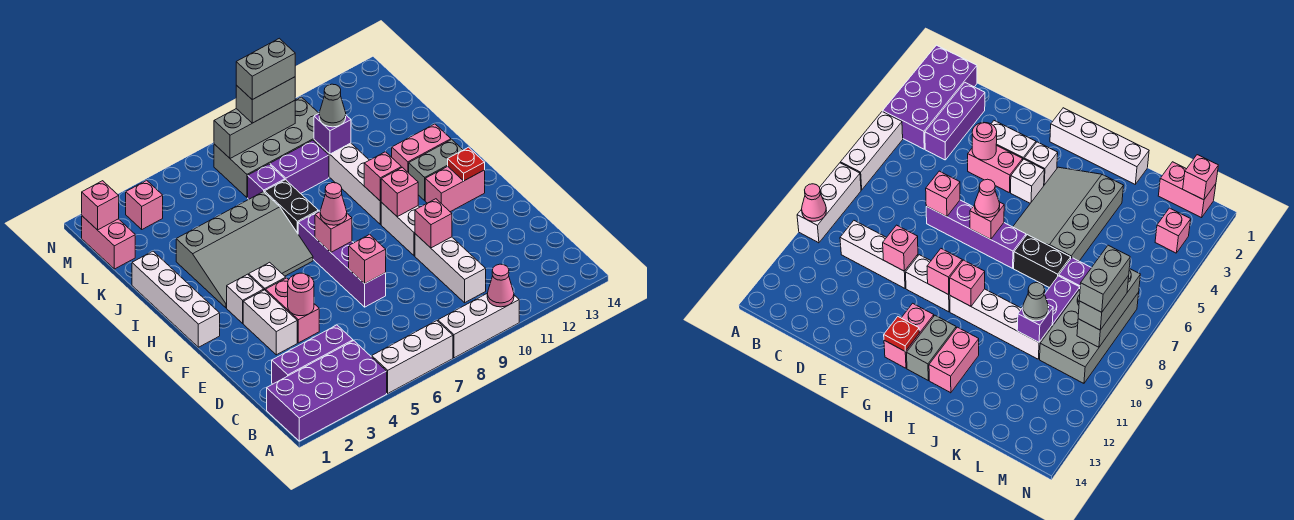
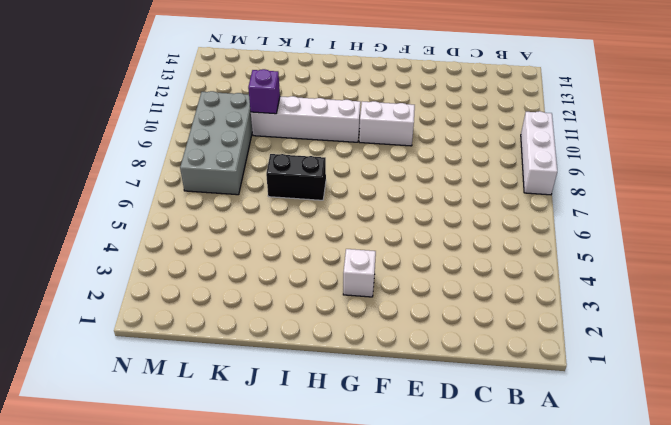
none -> purple brick A1:B4 level 1
none -> white brick A5:A7 level 1
none -> purple brick C2:C4 level 1
none -> white brick C10:E10 level 1

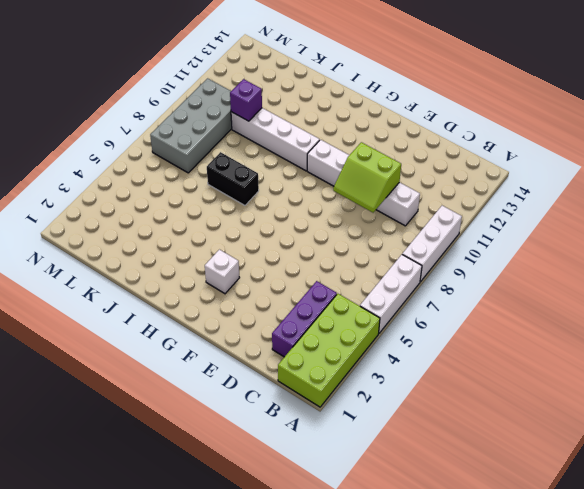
lime brick A1:B4 level 1 -> purple brick A1:B4 level 1
lime slope D9:E10 level 2 top 10 -> pink brick E10 level 2
none -> white brick E3:F3 level 1
none -> pink brick E4:F4 level 1
none -> purple brick E7:H7 level 1
none -> white brick G1:J1 level 1

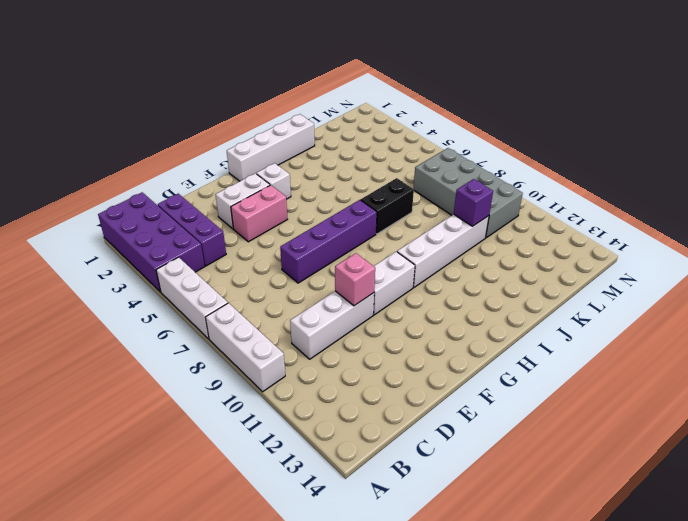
none -> white brick G4 level 1
none -> pink brick G12:G13 level 1
none -> grey slope H3:J6 level 1 top J
none -> grey brick H12:H13 level 1

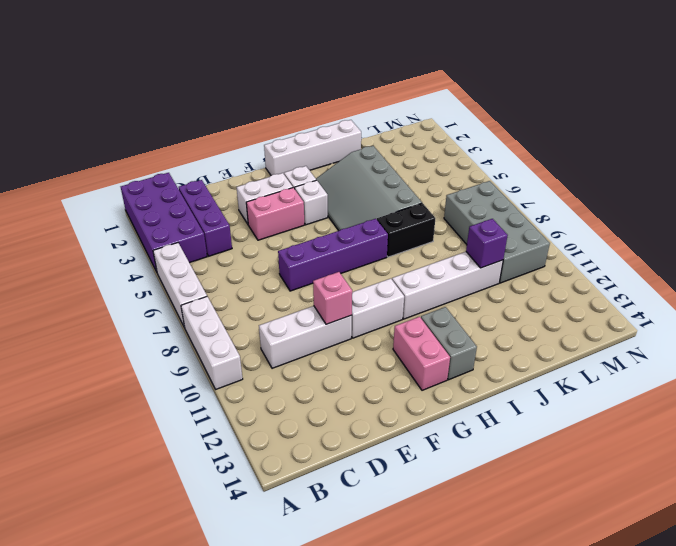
none -> pink brick I12:I13 level 1
none -> purple brick K7 level 1
none -> purple brick K8:K9 level 1
none -> pink brick L1:M1 level 1

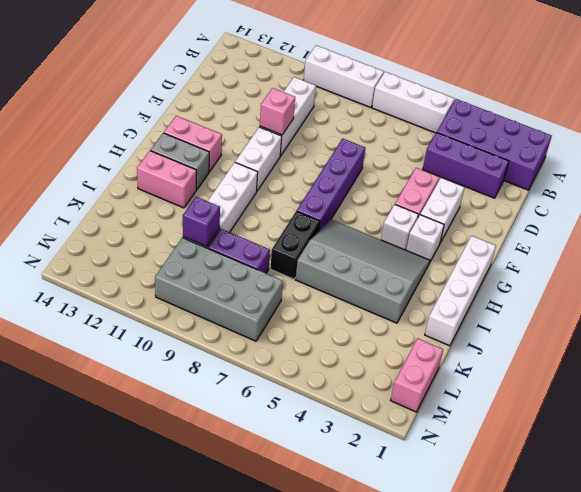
none -> purple brick K7 level 1
none -> pink brick M3 level 1
none -> pink cone A10 level 2
none -> pink round brick E4 level 2

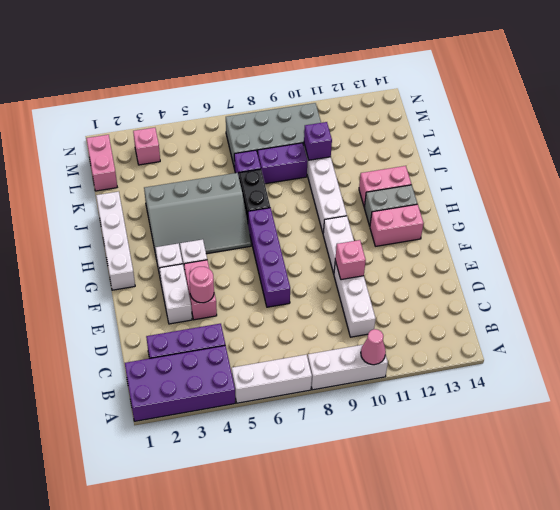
none -> pink brick E7 level 2
none -> pink brick G7 level 2
none -> pink brick G10 level 2
none -> red plate G13 level 2

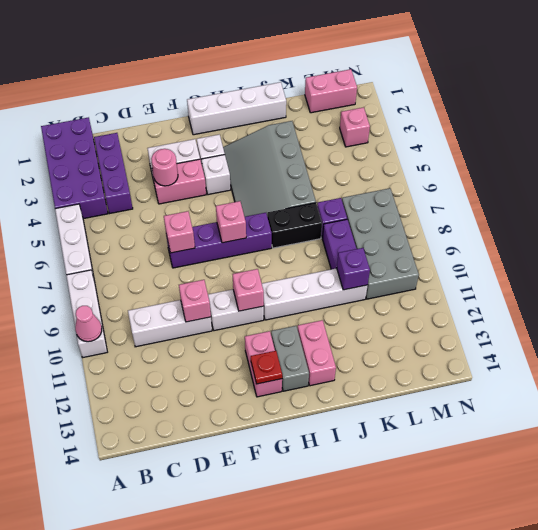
none -> pink brick H10 level 2
none -> pink brick M1 level 2
none -> grey brick M7:M9 level 2
none -> pink cone G7 level 3

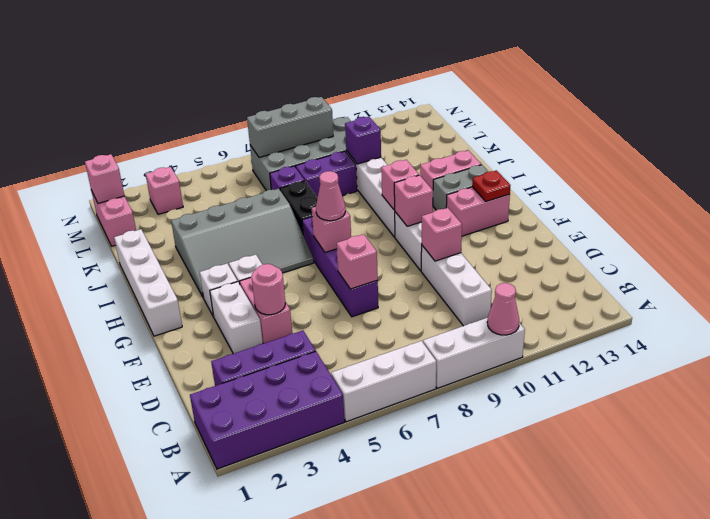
none -> grey cone K10 level 3
none -> grey brick M8:M9 level 3
none -> grey brick M8:M9 level 4

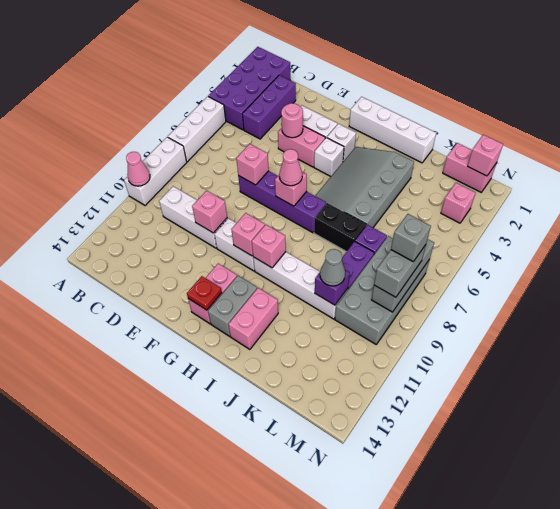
grey brick M8 level 4 -> grey brick M8:M9 level 4

